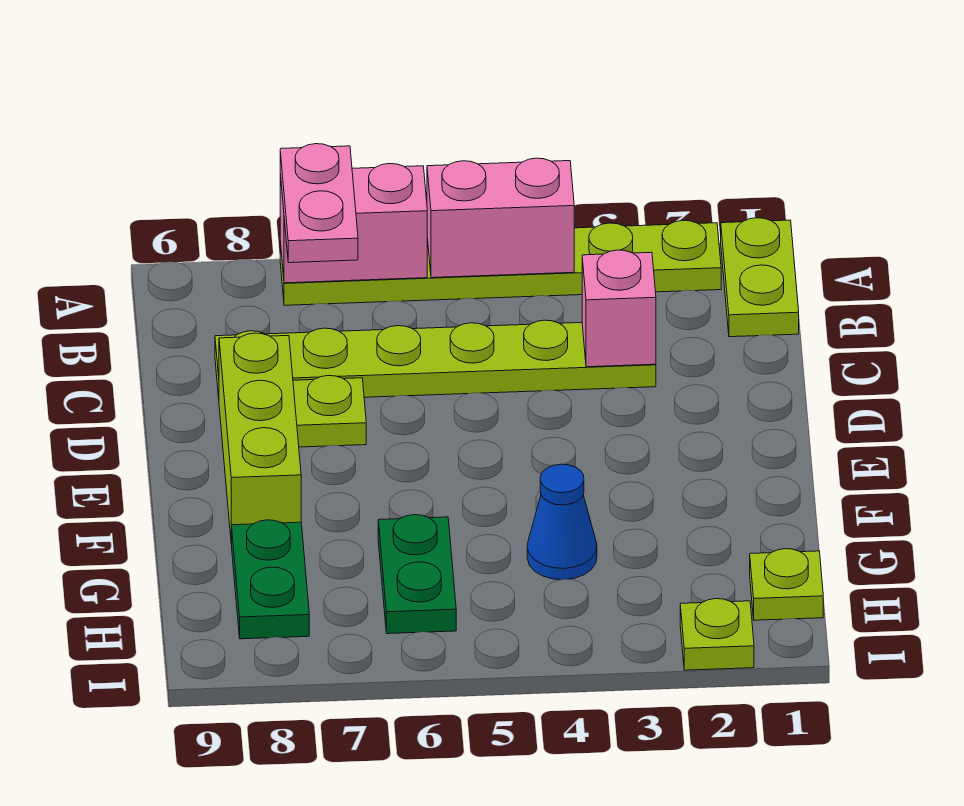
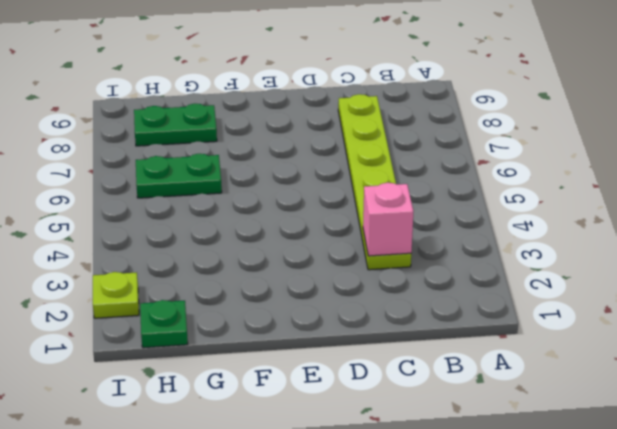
green plate H1 level 1 -> lime plate H1 level 1
none -> lime plate A1:B1 level 1
none -> lime plate A2:A7 level 1
none -> lime plate D7 level 1

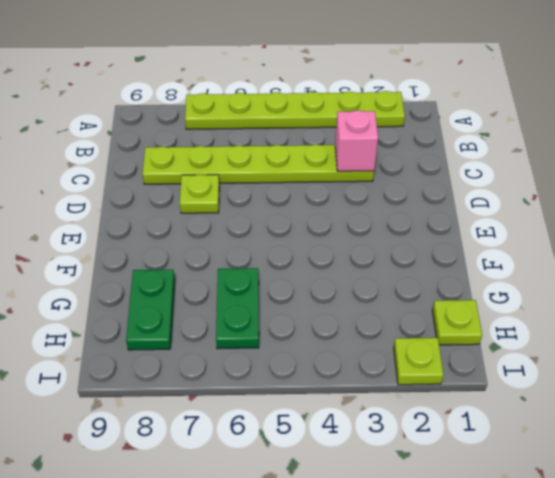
none -> lime plate A1:B1 level 1
none -> lime brick D8:F8 level 1
none -> blue cone G4 level 1

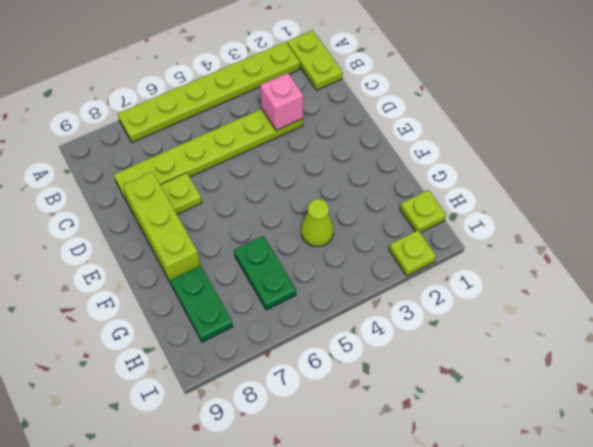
lime cone G4 level 1 -> blue cone G4 level 1
none -> pink brick A4:A5 level 2
none -> pink brick A6:A7 level 2
none -> pink plate A7:B7 level 3

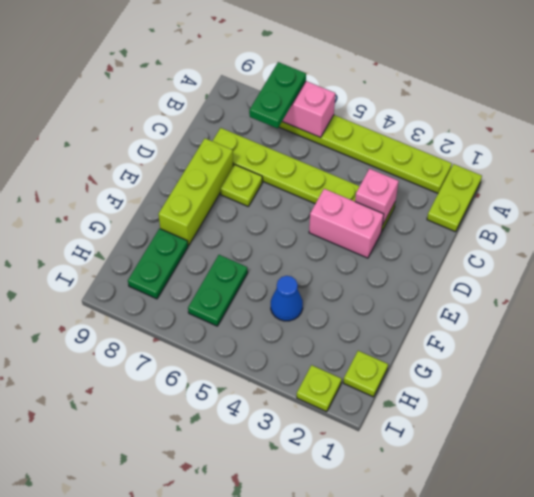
green plate A7:B7 level 3 -> pink plate A7:B7 level 3
pink brick D3:D4 level 1 -> pink brick A4:A5 level 2

